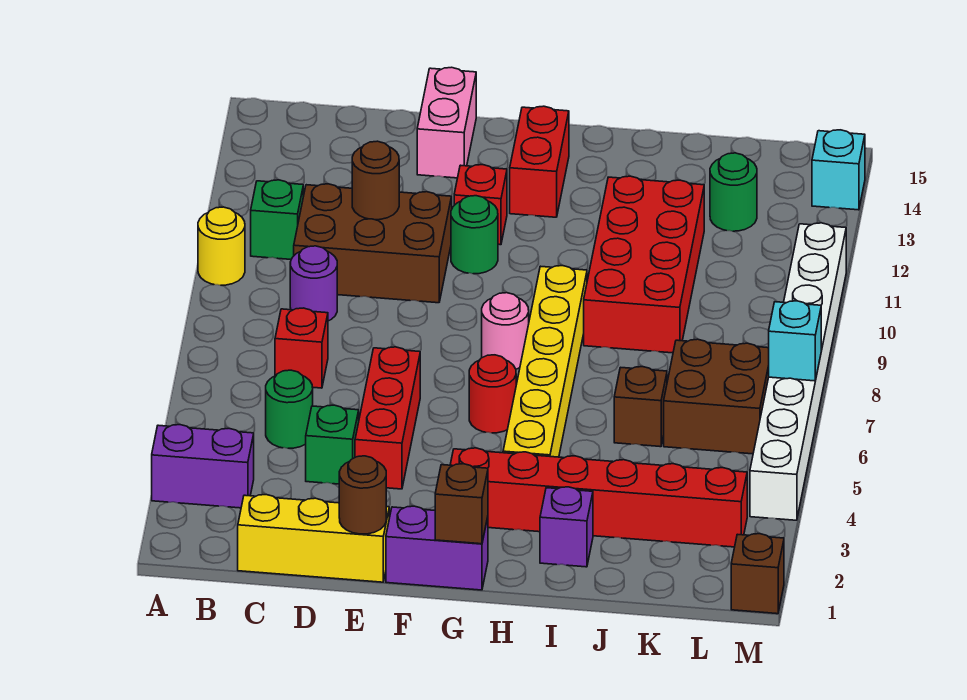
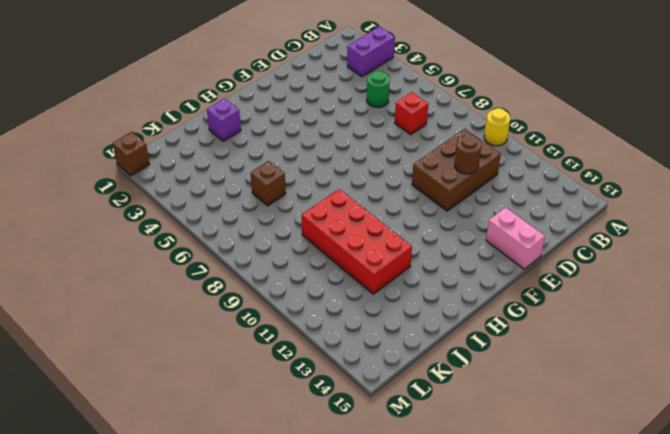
none -> green brick B11 level 1
none -> yellow brick C1:E1 level 1
none -> purple round brick C9 level 1
none -> green brick D4 level 1

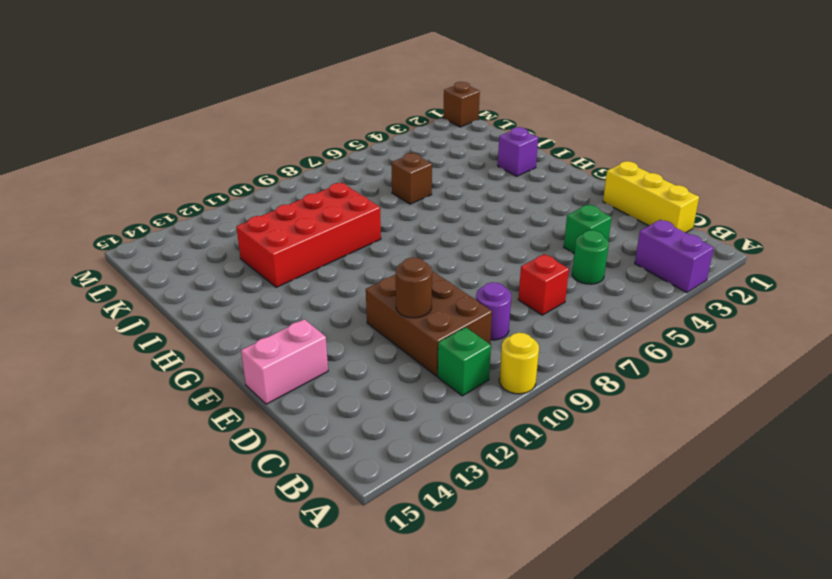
none -> red brick E4:E6 level 1
none -> purple brick F1:G1 level 1
none -> green round brick F11 level 1
none -> red brick F12 level 1

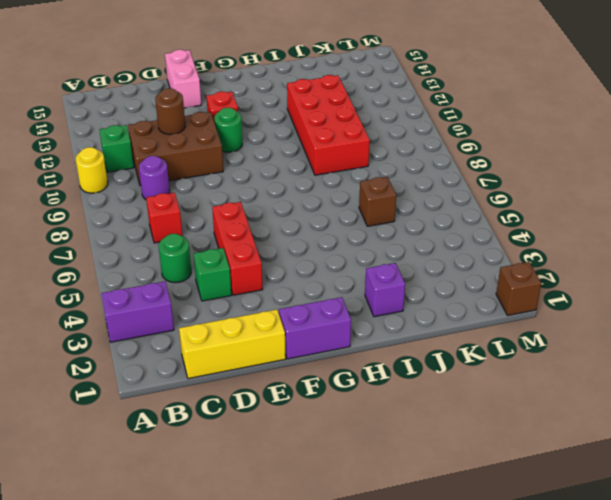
none -> red brick G3:L3 level 1
none -> red round brick G6 level 1
none -> pink round brick G8 level 1
none -> red brick G13:G14 level 1

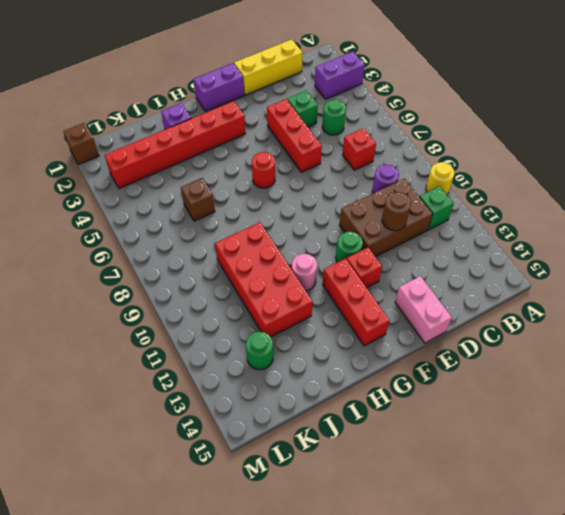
red brick G12:G14 level 1 -> red brick G13:G14 level 1
pink round brick H11 level 1 -> pink round brick G8 level 1
none -> yellow brick H4:H9 level 1
none -> brown brick K6:L7 level 1
none -> white brick M4:M11 level 1
none -> cyan brick M14 level 1

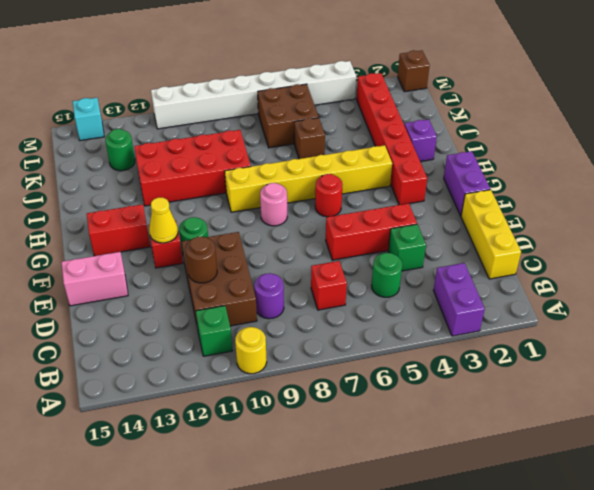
yellow cone F12 level 2 -> none
none -> brown round brick E1 level 2
none -> brown brick G1 level 2
none -> cyan brick M7 level 2

